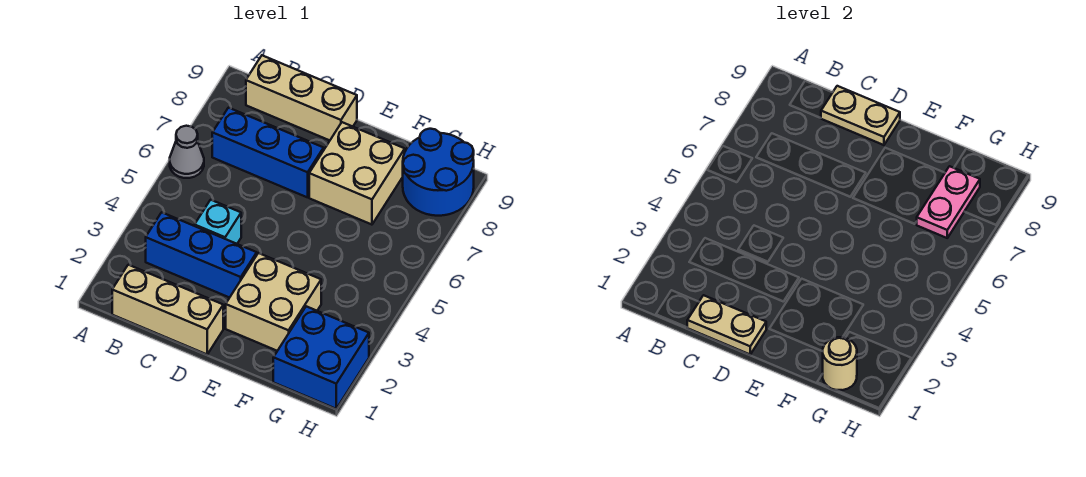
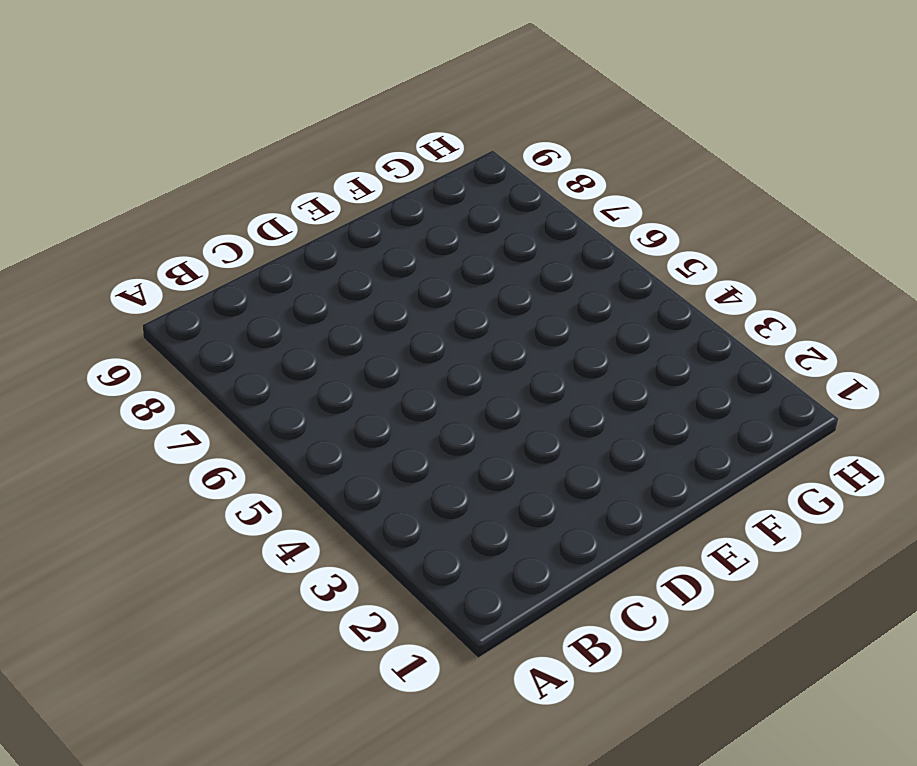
none -> grey cone A6 level 1
none -> tan brick B1:D1 level 1
none -> blue brick B3:D3 level 1

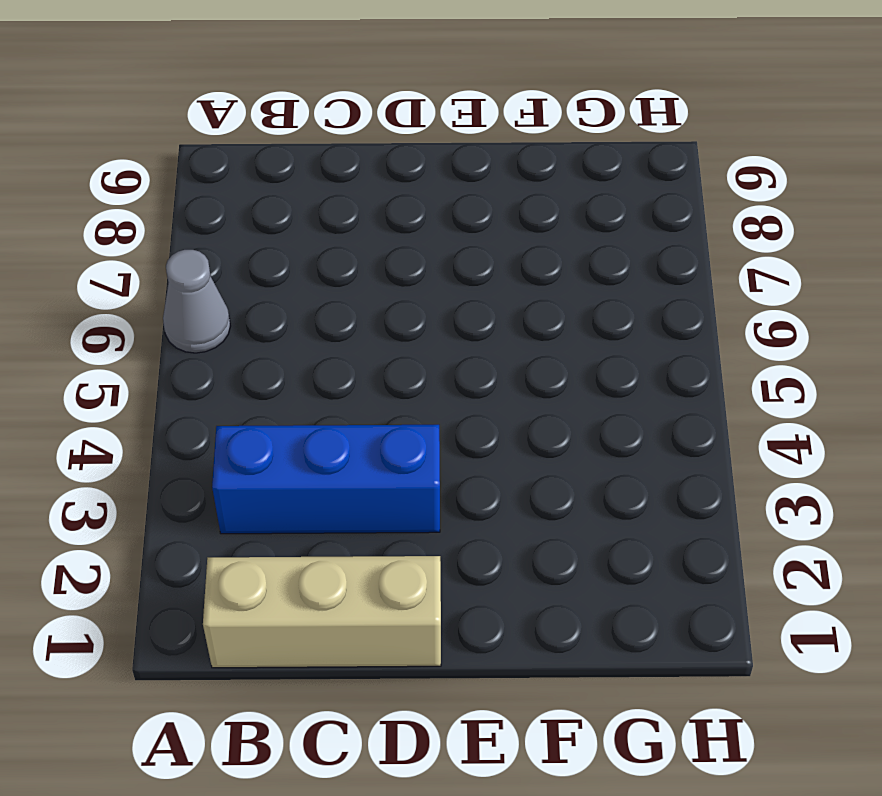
none -> blue brick B7:D7 level 1
none -> tan brick B9:D9 level 1
none -> cyan brick C4 level 1

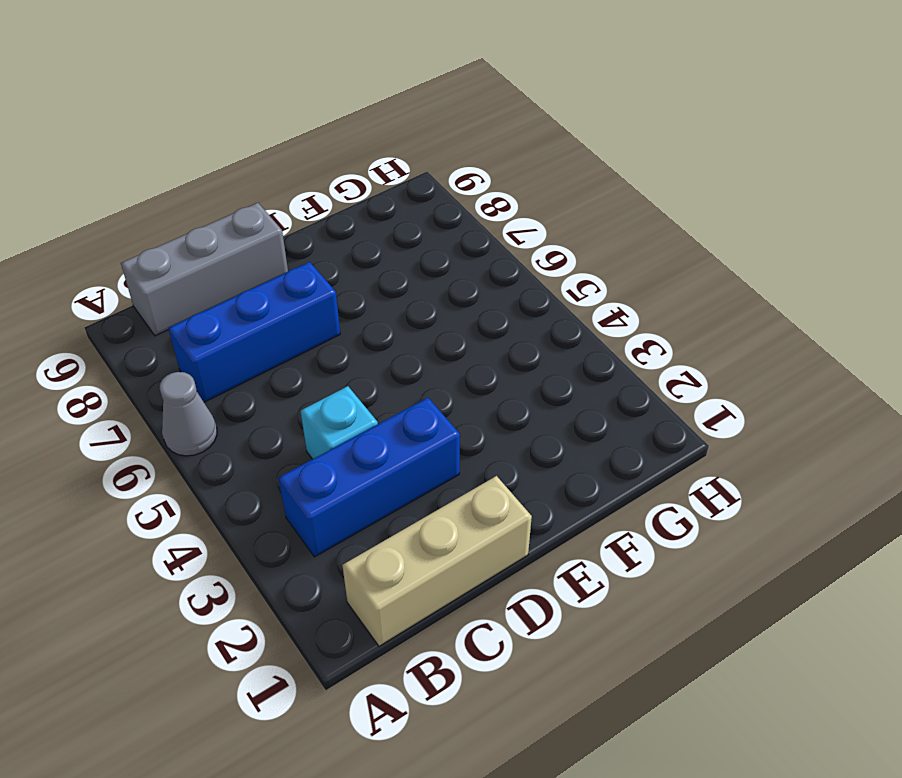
grey brick B9:D9 level 1 -> tan brick B9:D9 level 1
none -> tan brick E2:F3 level 1
none -> tan brick E7:F8 level 1
none -> blue brick G1:H2 level 1

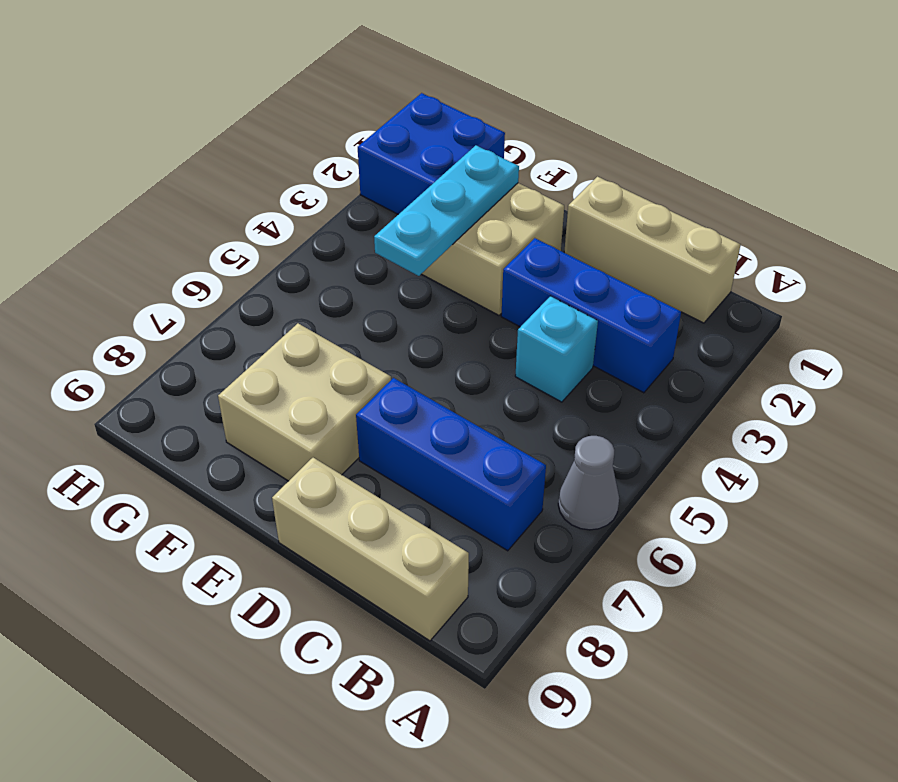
cyan plate F2:F4 level 2 -> none
none -> blue round brick G8:H9 level 1
none -> tan plate C1:D1 level 2
none -> tan plate C9:D9 level 2

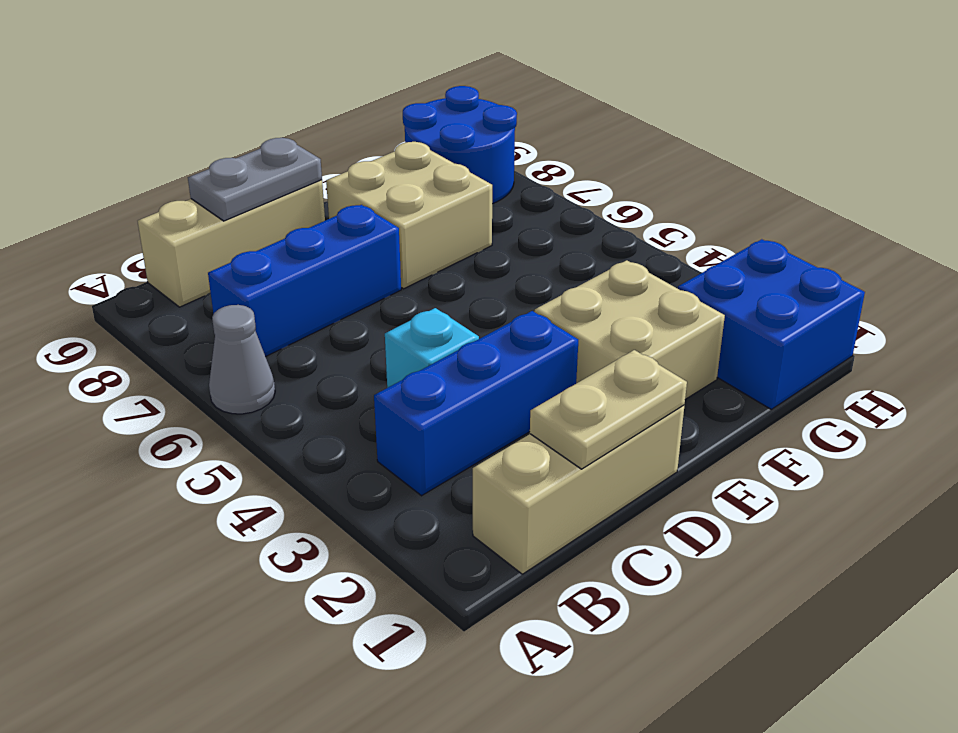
grey plate C9:D9 level 2 -> tan plate C9:D9 level 2
none -> tan round brick G1 level 2
none -> pink plate G7:G8 level 2

